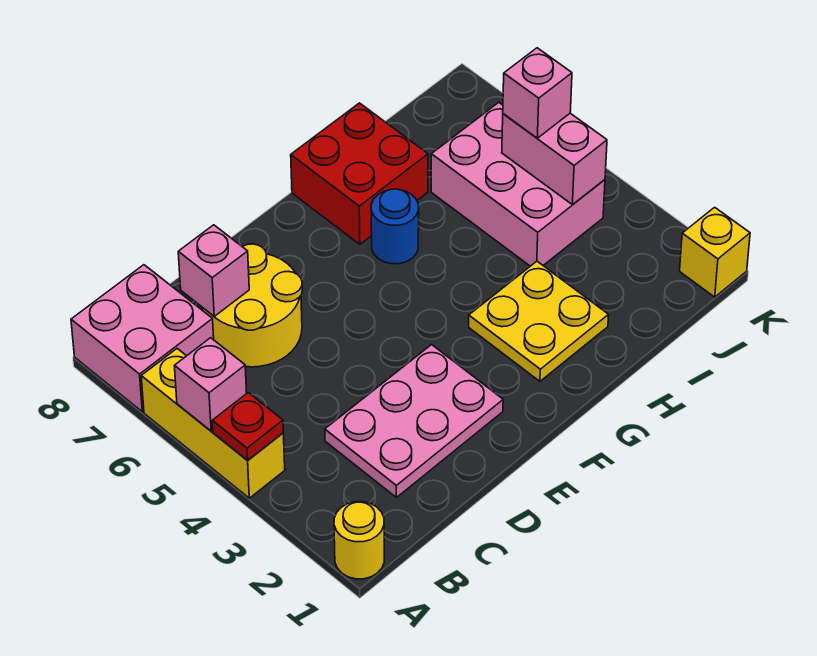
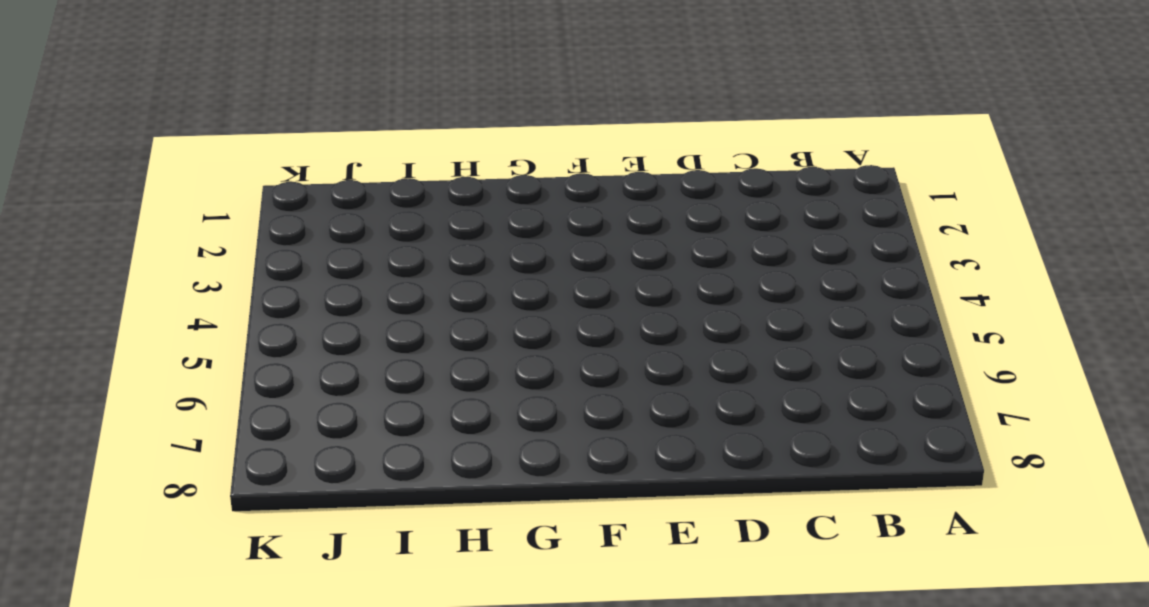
none -> yellow round brick A1 level 1
none -> yellow brick A4:A6 level 1
none -> pink brick A7:B8 level 1

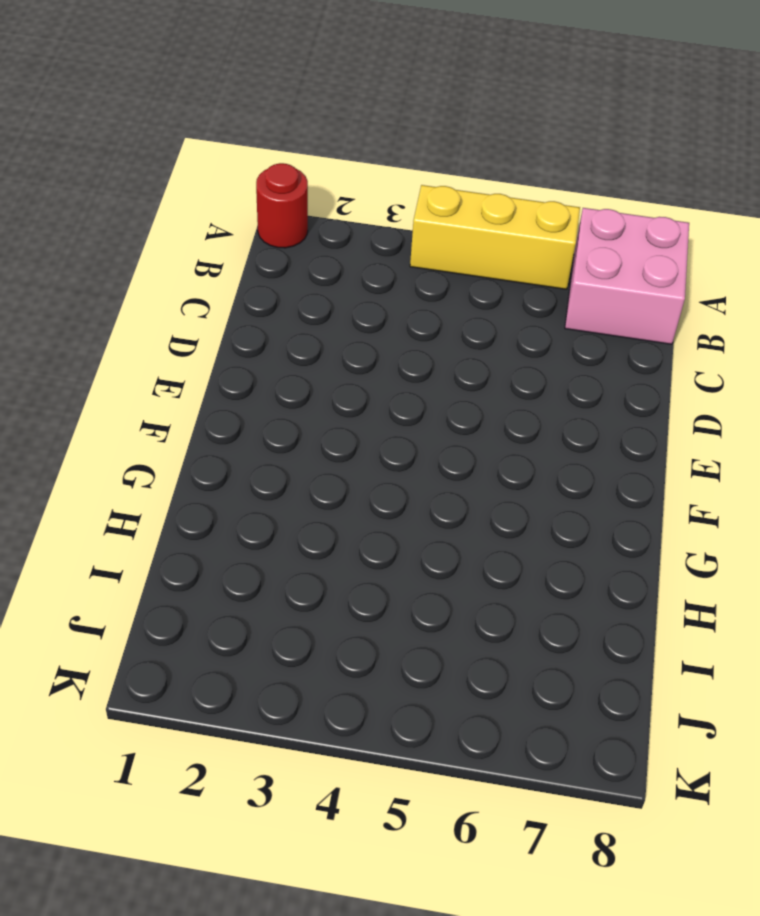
red round brick A1 level 1 -> yellow round brick A1 level 1
none -> pink plate C2:E3 level 1
none -> yellow round brick C6:D7 level 1
none -> yellow plate G2:H3 level 1

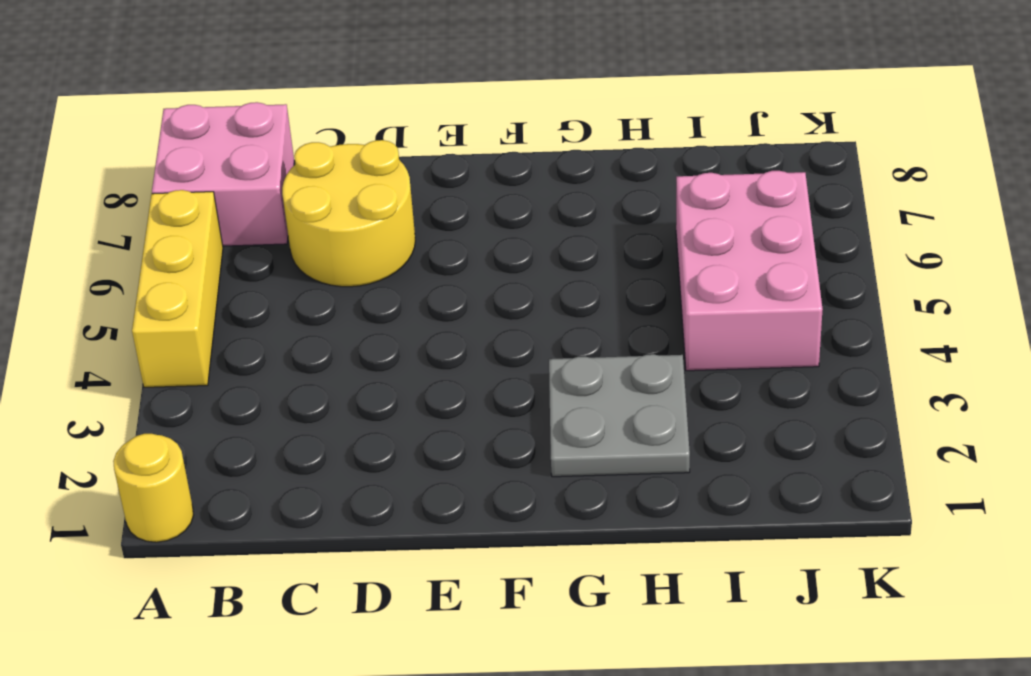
grey plate G2:H3 level 1 -> yellow plate G2:H3 level 1
none -> pink plate C2:E3 level 1
none -> blue round brick G6 level 1
none -> red brick G7:H8 level 1

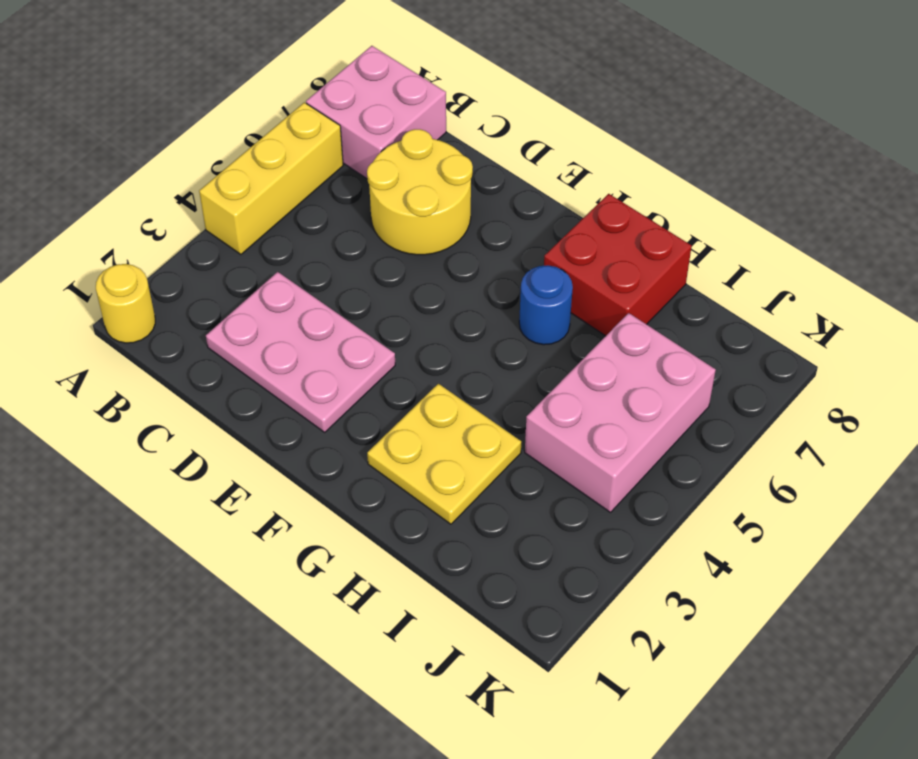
none -> yellow brick K1 level 1
none -> red plate A4 level 2
none -> pink brick A5 level 2

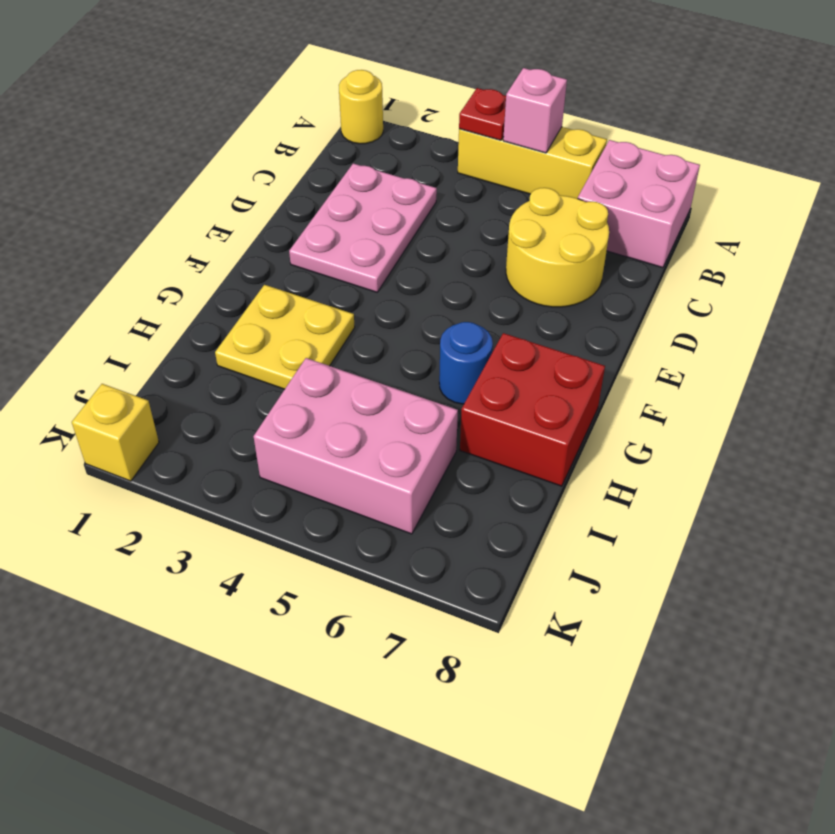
none -> pink brick C7 level 2
none -> pink brick J4:J5 level 2
none -> pink brick J5 level 3

